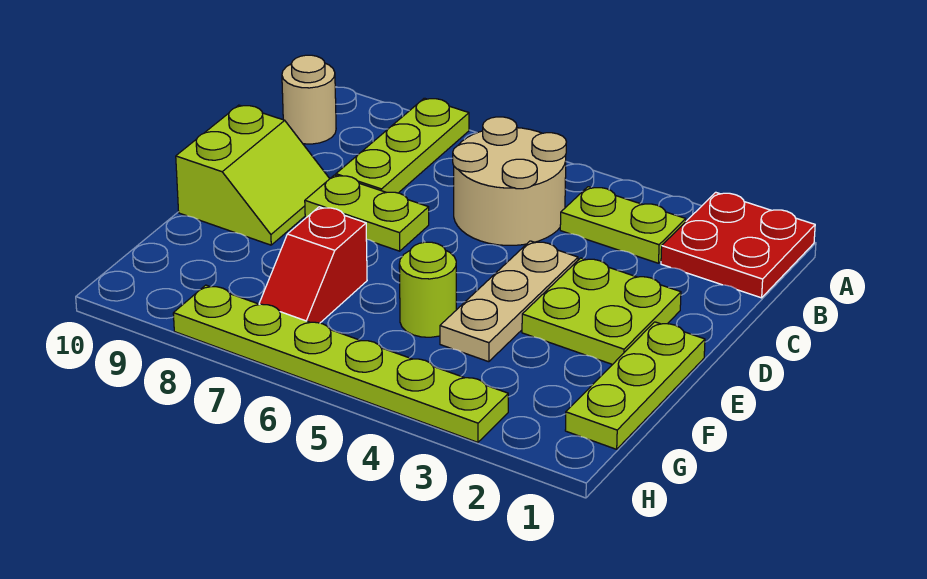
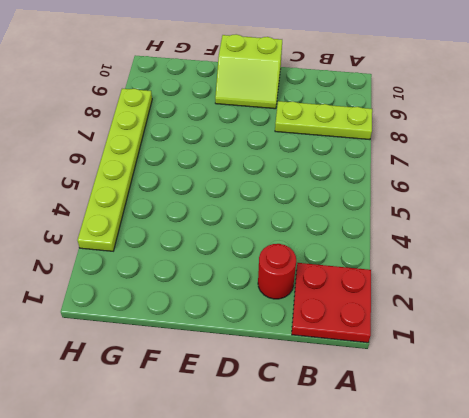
red round brick C2 level 1 -> none
none -> lime plate B3:B4 level 1
none -> tan round brick B5:C6 level 1
none -> tan round brick B10 level 1

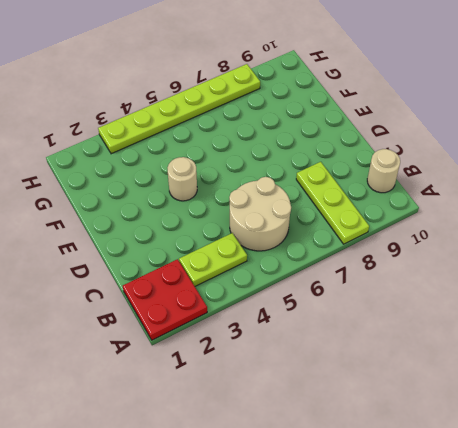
tan round brick E4 level 1 -> tan plate D4:F4 level 1
none -> lime plate D2:E3 level 1
none -> lime plate D7:D8 level 1
none -> lime slope D9:E10 level 1 top 10

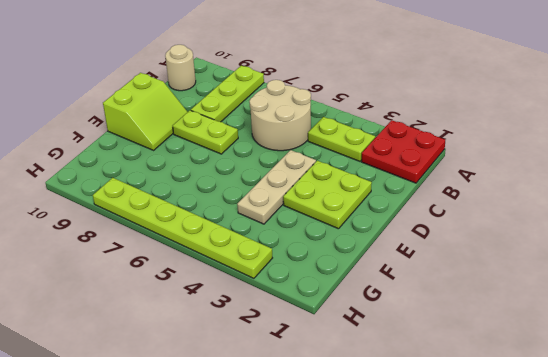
none -> lime plate E1:G1 level 1
none -> lime round brick F5 level 1
none -> red slope F7:G7 level 1 top F

